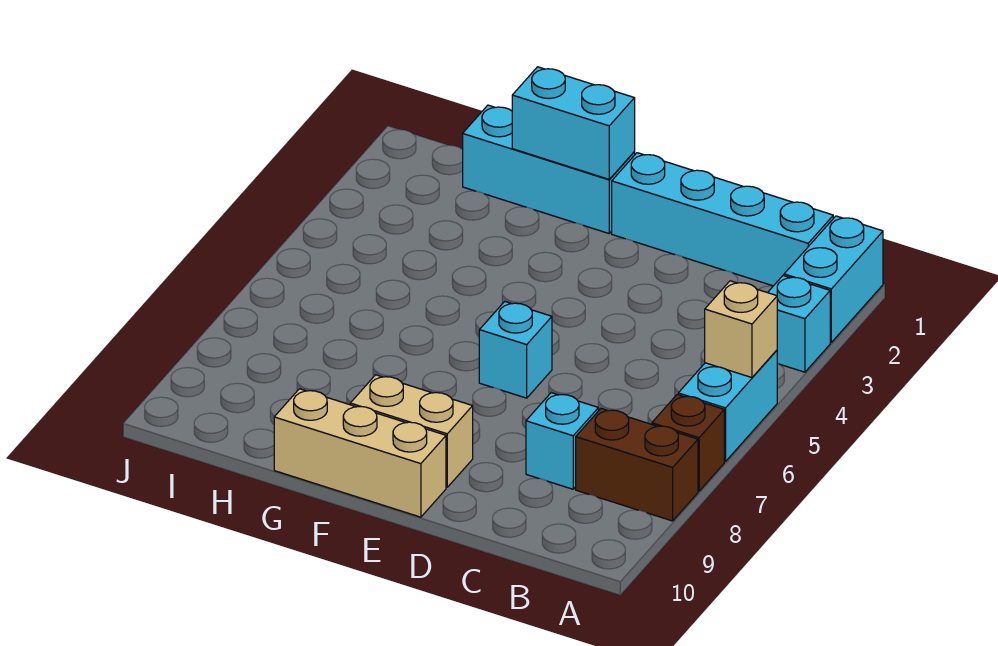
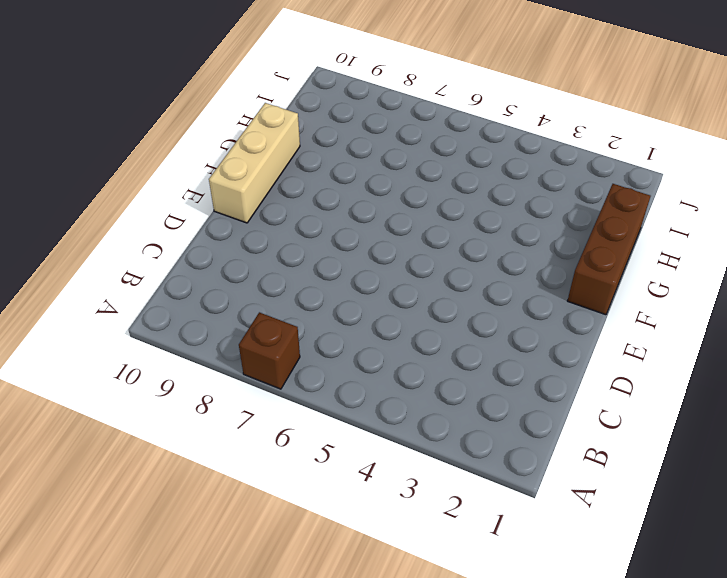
brown brick F1:H1 level 1 -> cyan brick F1:H1 level 1
none -> cyan brick A1:A2 level 1
none -> cyan brick A3 level 1
none -> cyan brick A5:A6 level 1

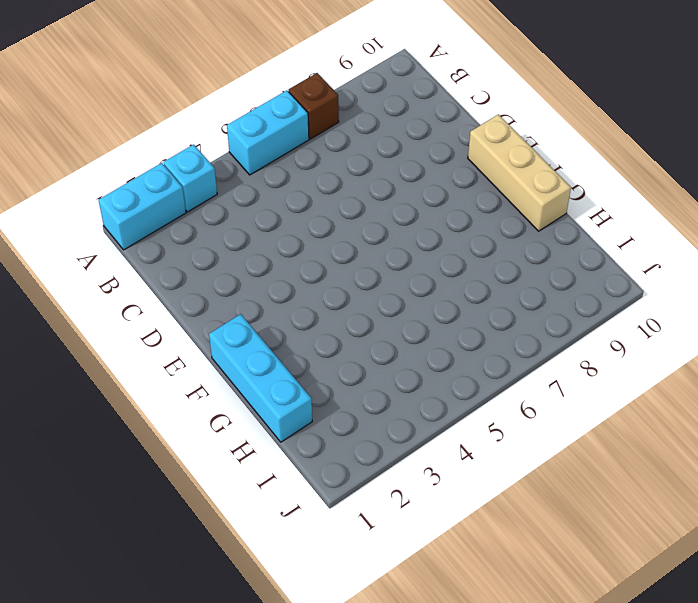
none -> brown brick A8:B8 level 1
none -> cyan brick B1:E1 level 1
none -> cyan brick C8 level 1

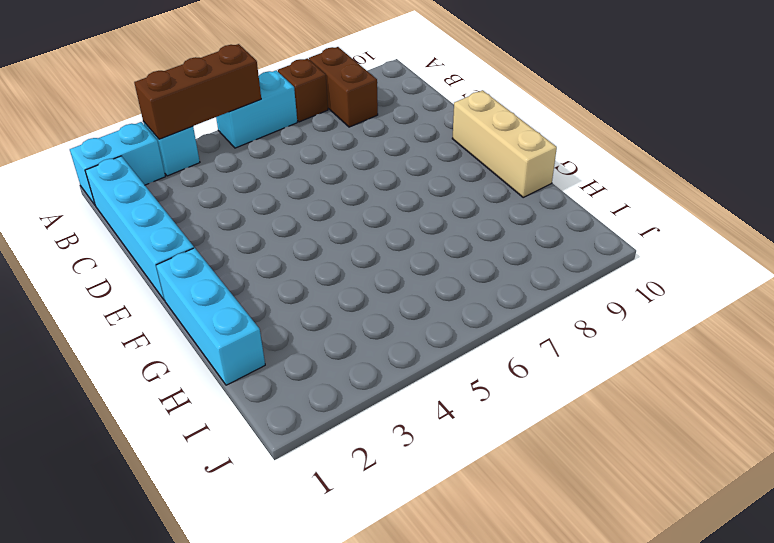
brown brick A3:A5 level 2 -> tan brick A5 level 2
none -> cyan brick C8 level 1
none -> cyan brick E6 level 1
none -> tan brick E9:F9 level 1

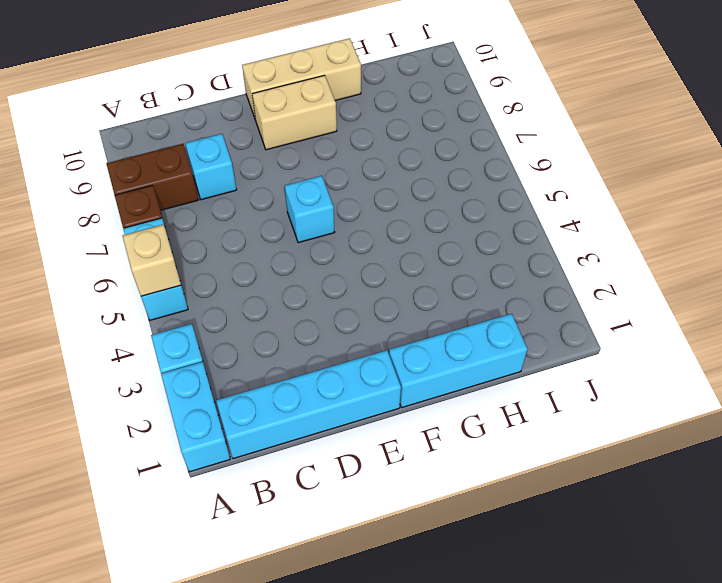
none -> cyan brick F1:G1 level 2

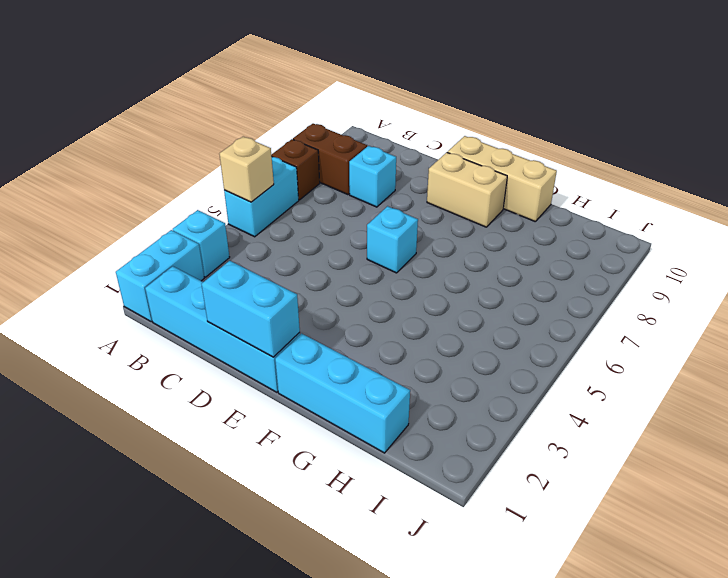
cyan brick D1:E1 level 2 -> cyan brick F1:G1 level 2

